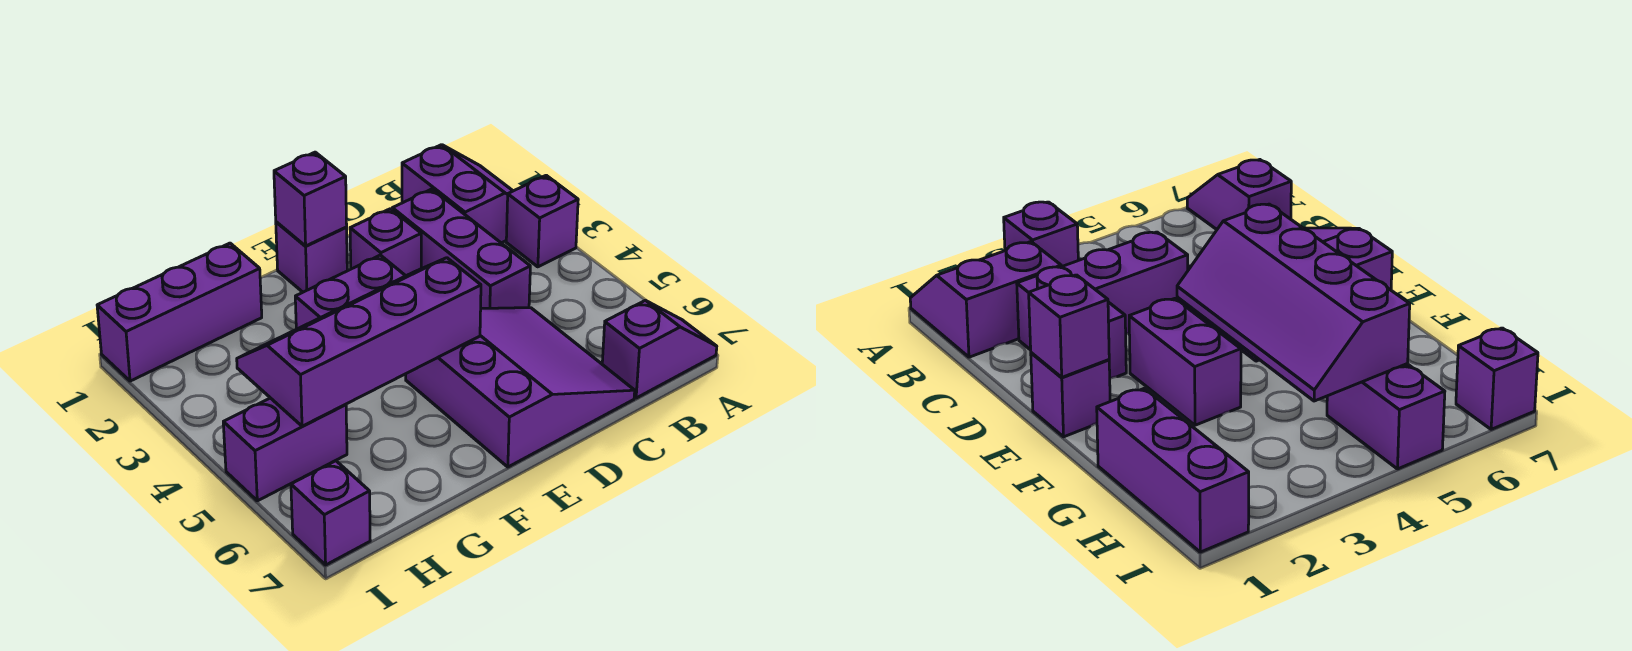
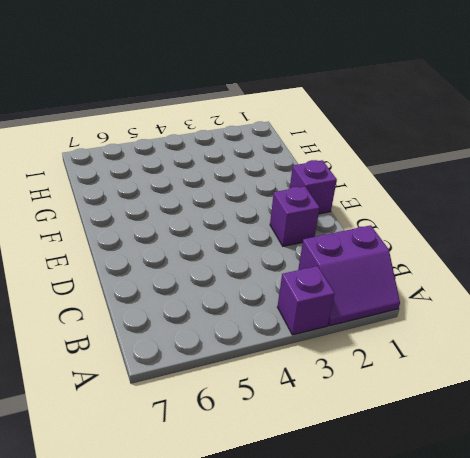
none -> purple slope A7:B7 level 1 top B
none -> purple brick C2:C4 level 1
none -> purple slope C5:E7 level 1 top E

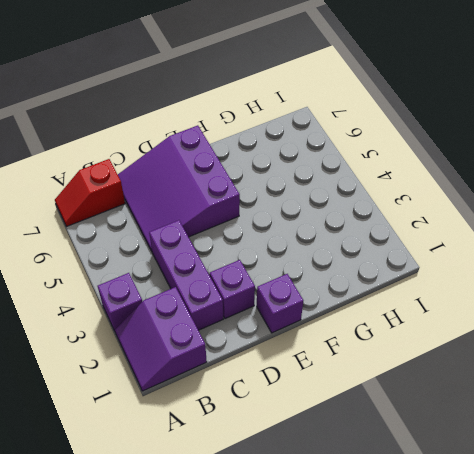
red slope A7:B7 level 1 top B -> purple slope A7:B7 level 1 top B
none -> purple brick E3:F3 level 1
none -> purple brick G1:I1 level 1
none -> purple brick H5:I5 level 1

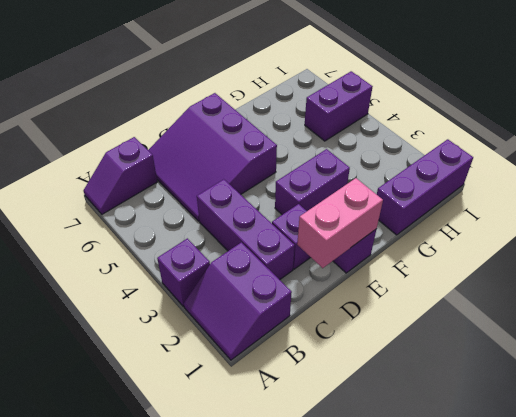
pink brick D1:E1 level 2 -> purple brick E1 level 2
none -> purple brick I7 level 1
none -> purple slope E4:H5 level 2 top 5

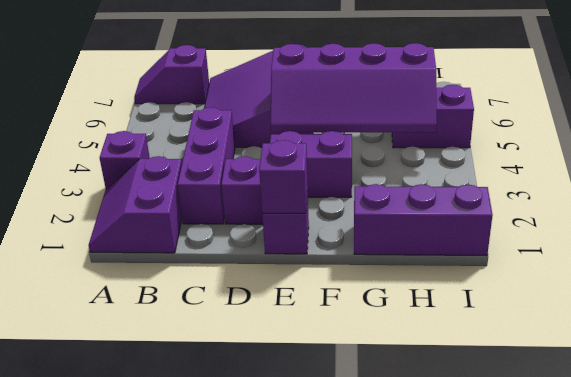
none -> purple brick I7 level 1

